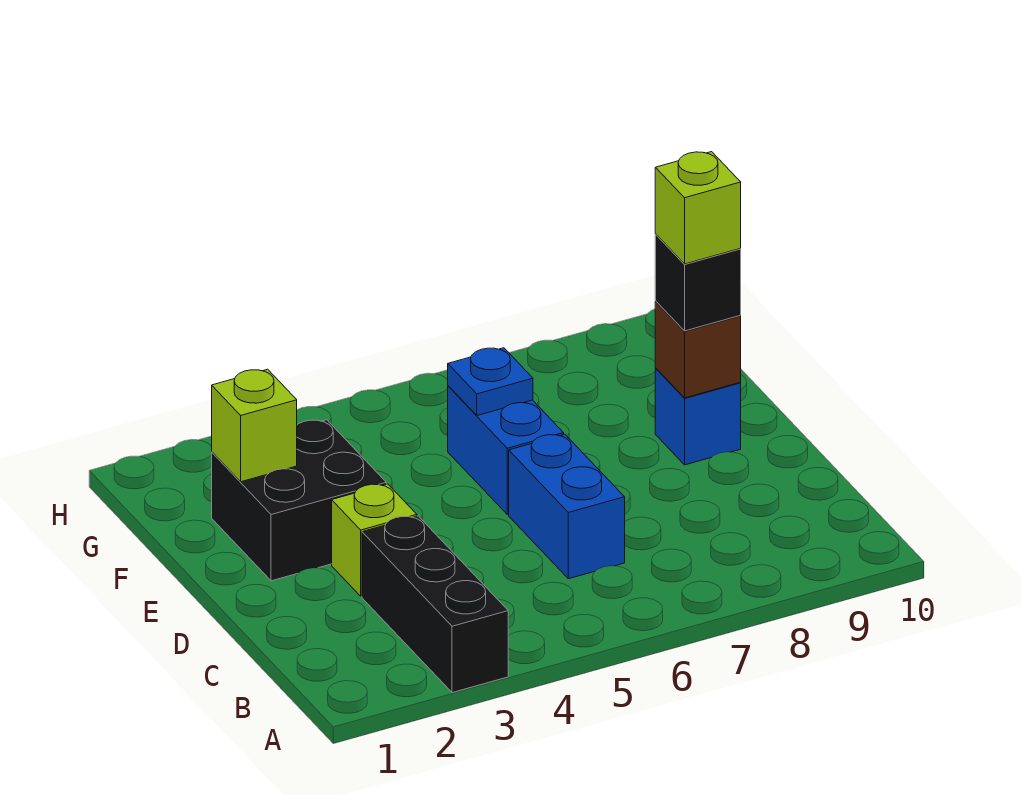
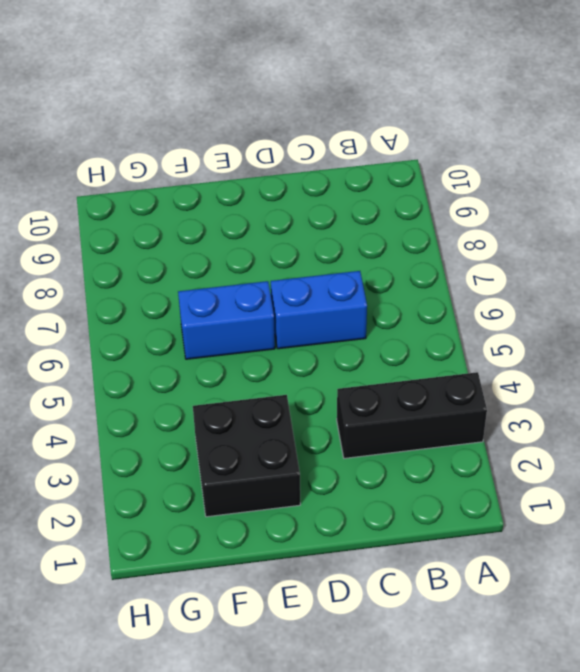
none -> lime brick D3 level 1
none -> blue brick E9 level 1

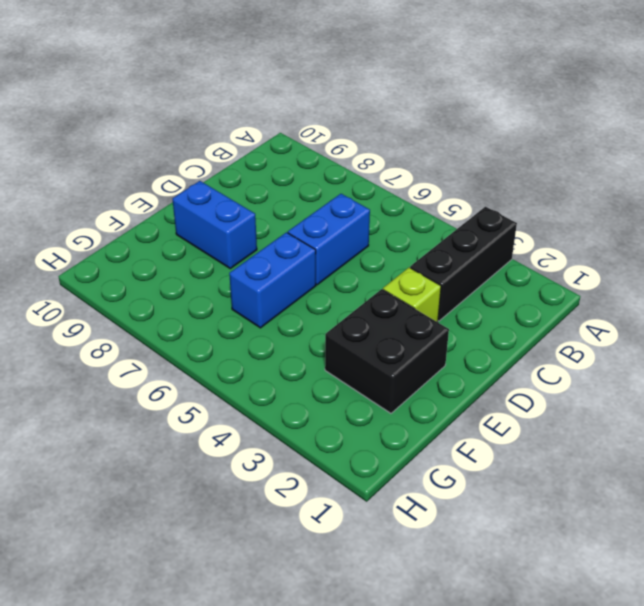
blue brick E8:E9 level 1 -> blue brick E9 level 1
none -> brown brick E9 level 2
none -> lime brick F2 level 2

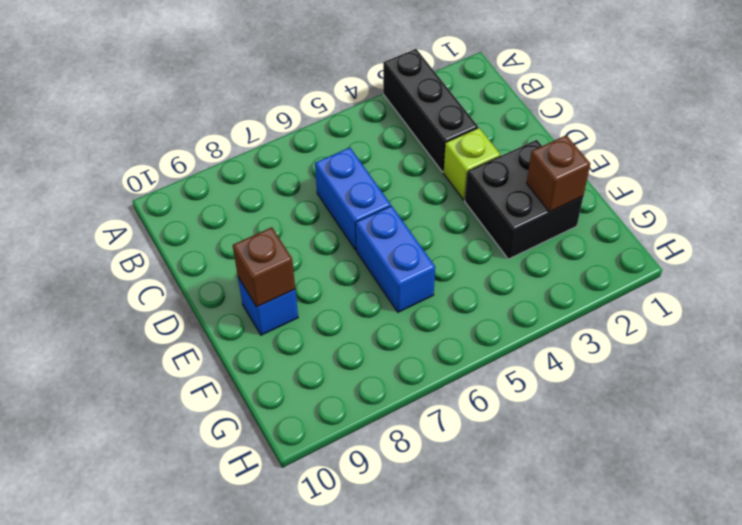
brown brick F2 level 2 -> lime brick F2 level 2
none -> blue plate F6 level 2
none -> black brick E9 level 3

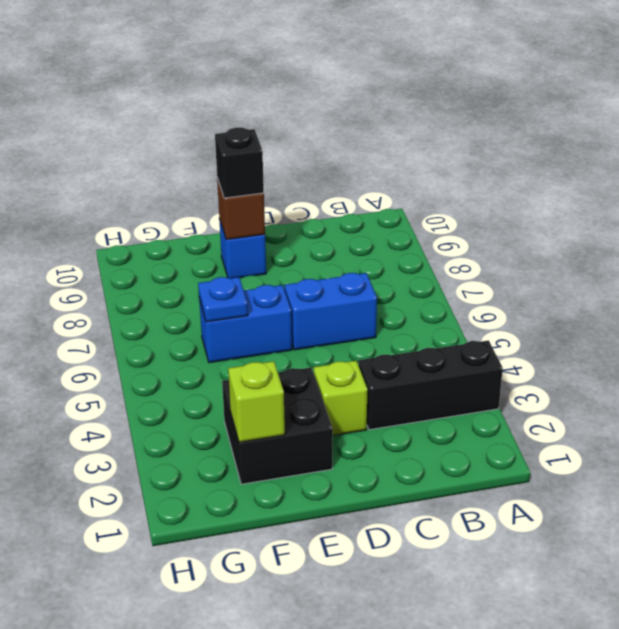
none -> lime brick E9 level 4

